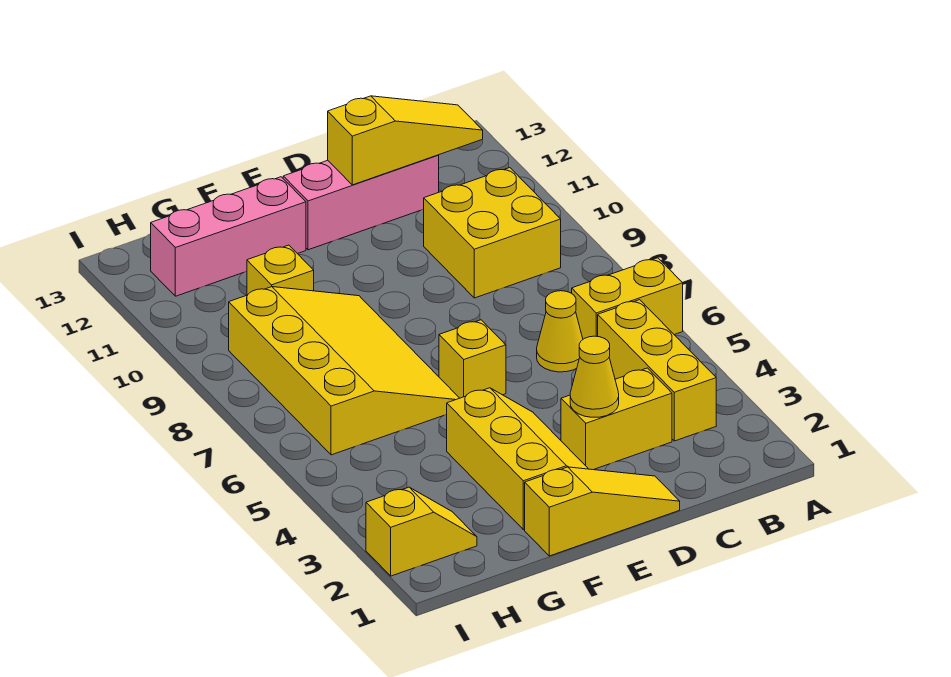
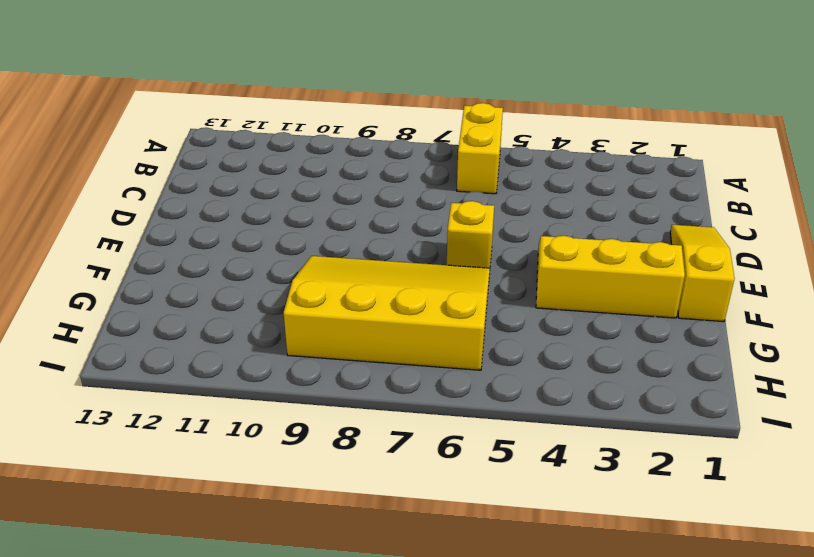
none -> yellow brick B3:B5 level 1
none -> yellow brick B9:C10 level 1
none -> yellow brick C3:D3 level 1

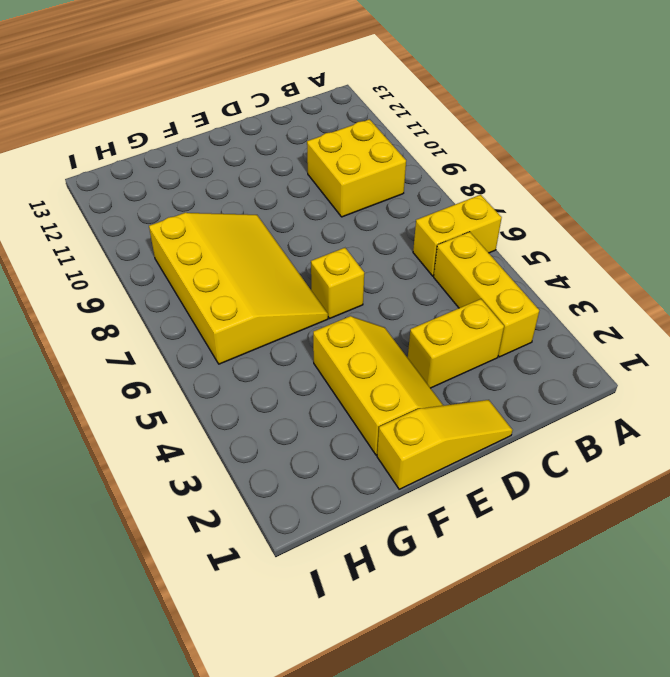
none -> yellow cone C6 level 1
none -> pink brick C12:E12 level 1
none -> pink brick F12:H12 level 1

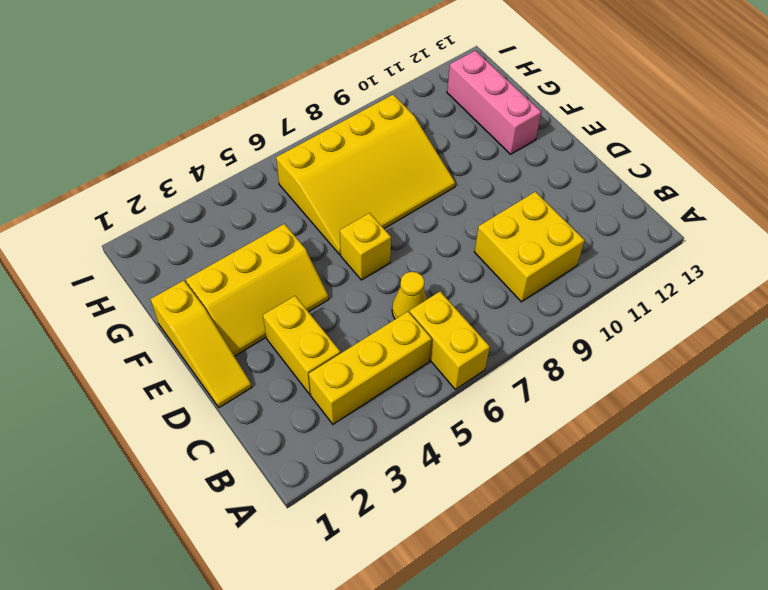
none -> pink brick C12:E12 level 1
none -> yellow brick G10 level 1
none -> yellow slope H2:I2 level 1 top I

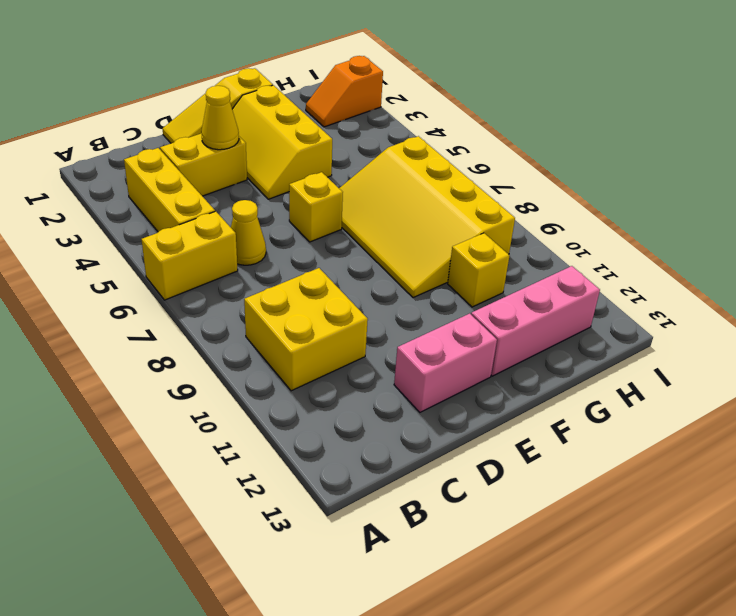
pink brick D12:E12 level 1 -> pink brick C12:E12 level 1
orange slope H2:I2 level 1 top I -> yellow slope H2:I2 level 1 top I
none -> yellow slope B12:D12 level 2 top D

